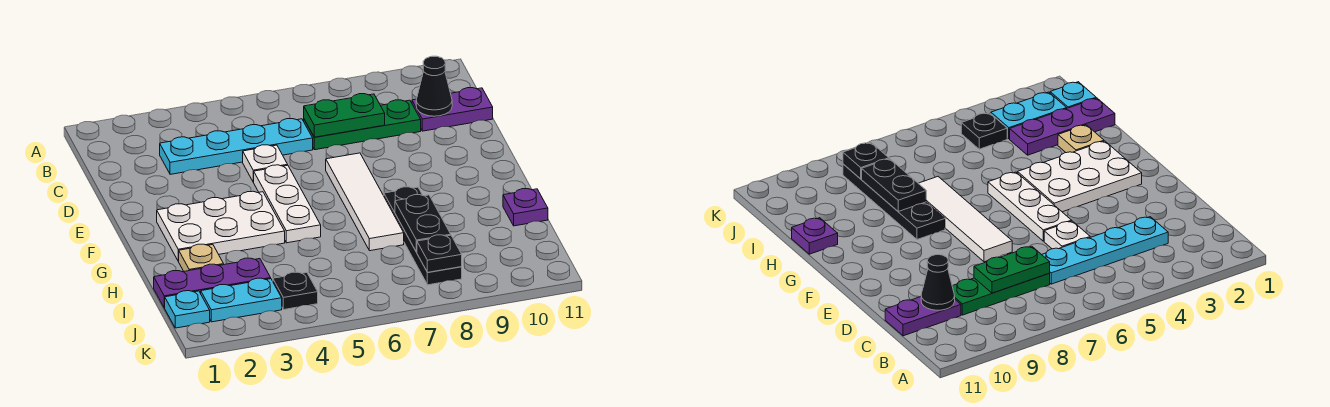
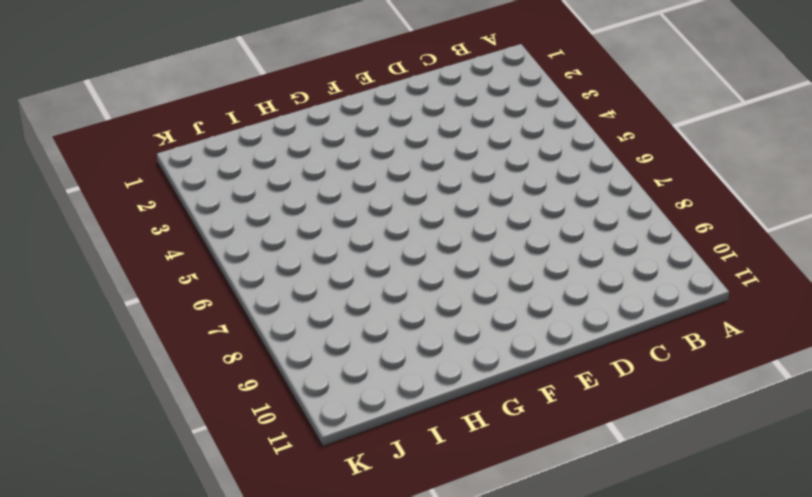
none -> cyan plate C3:C6 level 1
none -> green plate C7:C9 level 1
none -> purple plate C10:C11 level 1

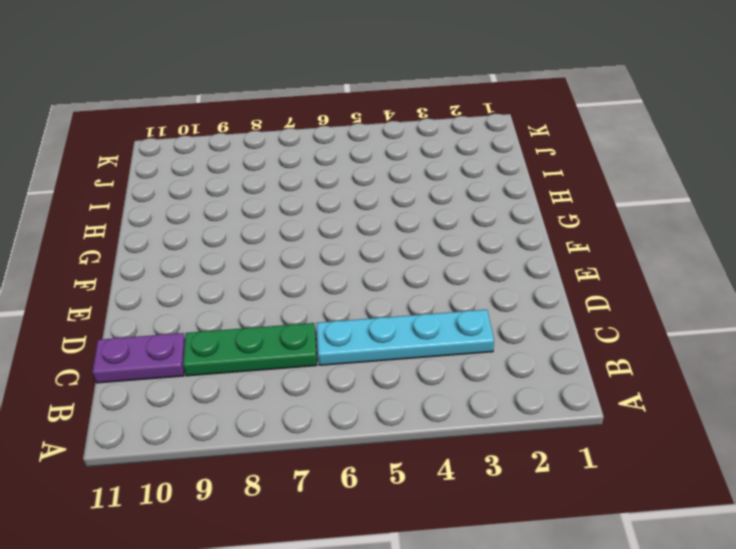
none -> white plate D5 level 1
none -> white plate E5:G5 level 1
none -> white tile E7:H7 level 1

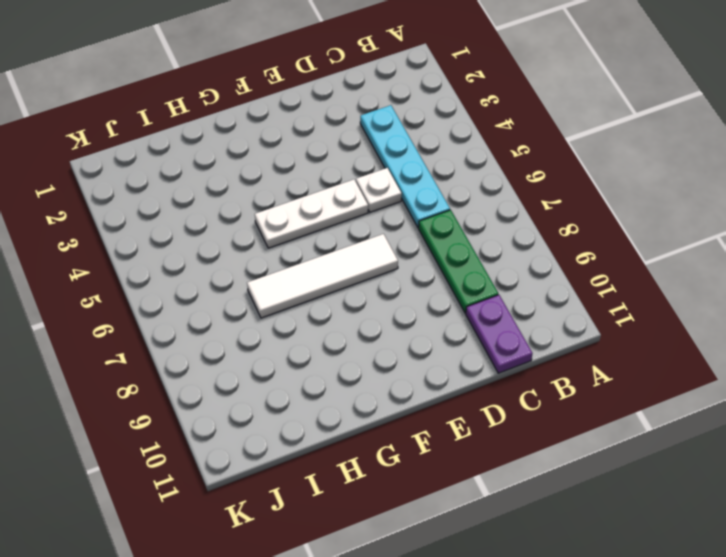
none -> white plate F2:G4 level 1
none -> black plate G8:J8 level 1
none -> tan plate H2 level 1

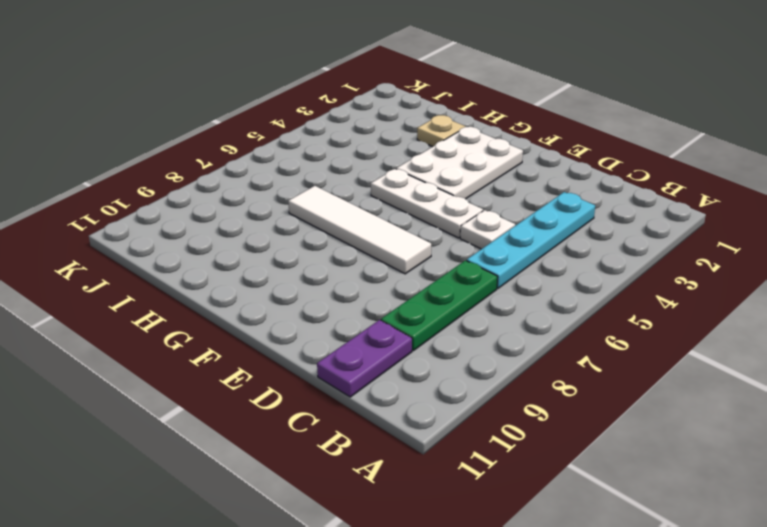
none -> black plate G8:J8 level 1
none -> purple plate H11 level 1
none -> purple plate I1:I3 level 1

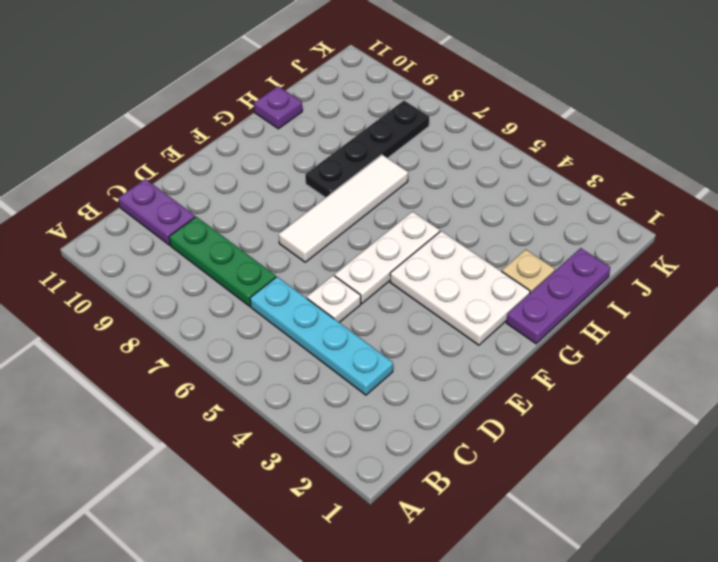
purple plate G1:I1 level 1 -> purple plate I1:I3 level 1
none -> cyan plate J1 level 1
none -> cyan plate J2:J3 level 1
none -> black plate J4 level 1

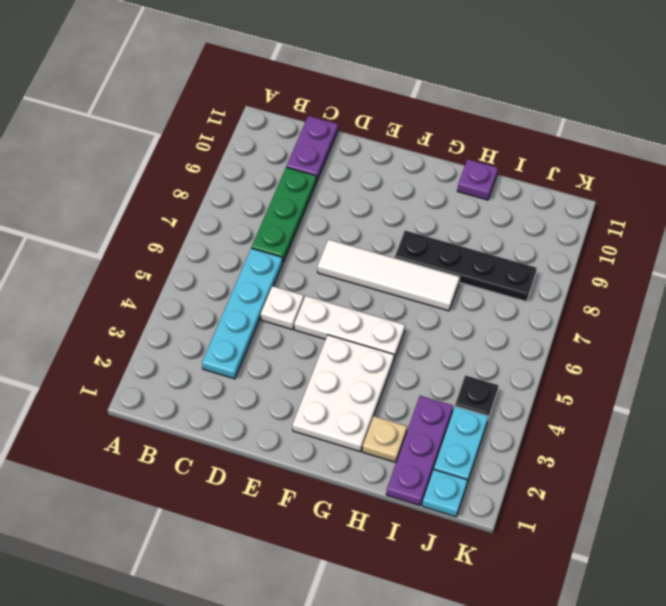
none -> green plate C7:C8 level 2
none -> black cone C10 level 2
none -> black plate H8:I8 level 2

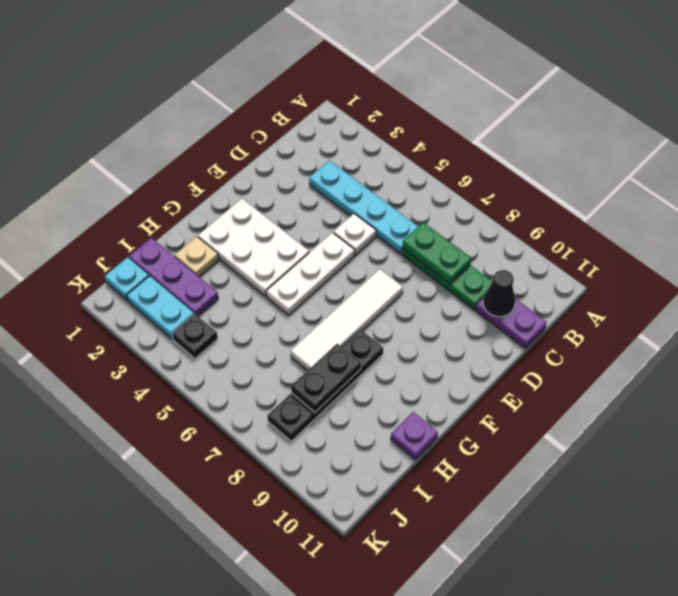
none -> black plate J8 level 2

